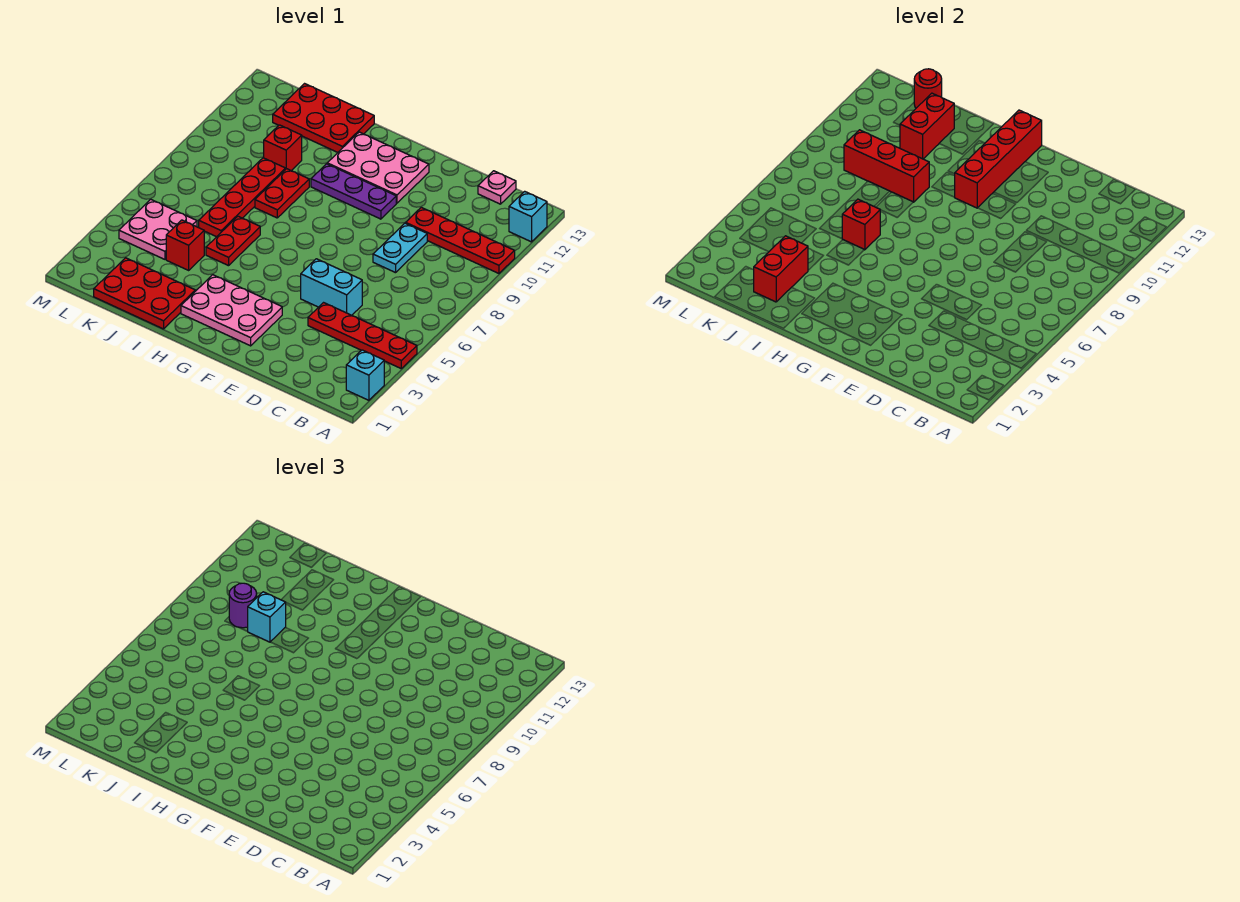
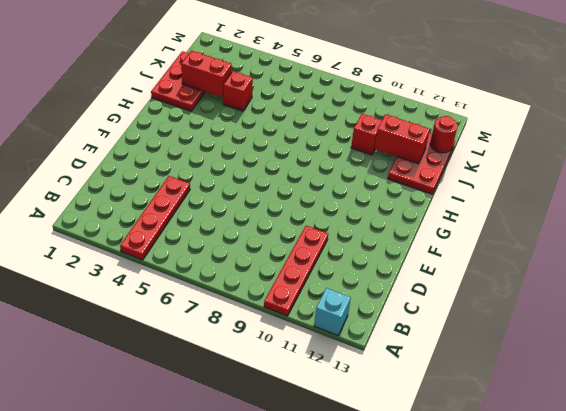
none -> cyan brick A2 level 1
none -> pink plate C13 level 1
none -> cyan brick D5:E5 level 1

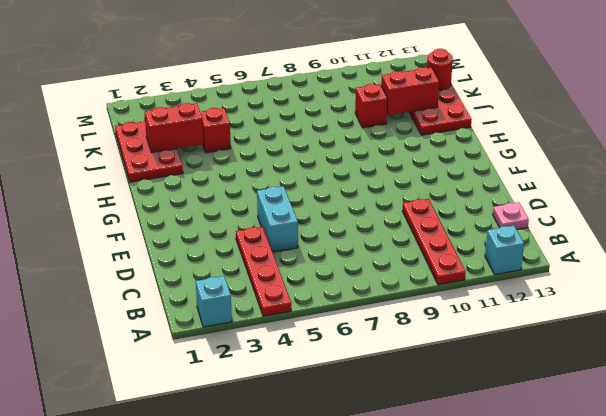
none -> cyan plate D8:D9 level 1
none -> pink plate F2:H3 level 1
none -> purple plate F10:H10 level 1

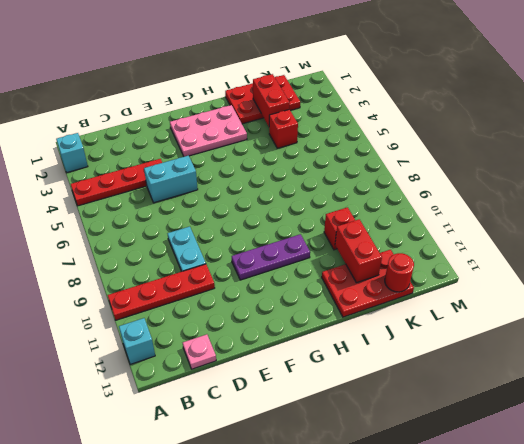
none -> pink plate F11:H12 level 1
none -> red plate I5:I6 level 1
none -> red plate I8:I9 level 1

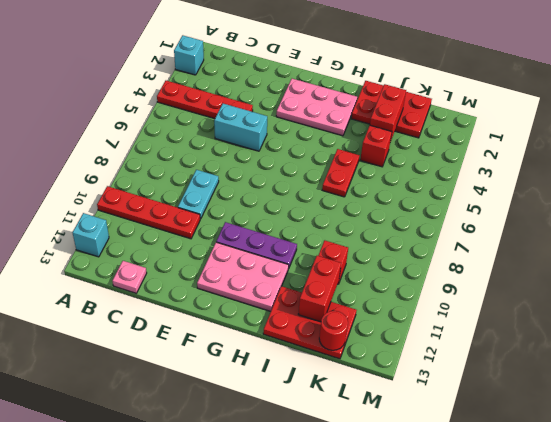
none -> red plate I8:I9 level 1
none -> red plate J6:J9 level 1
none -> pink plate K4:L5 level 1

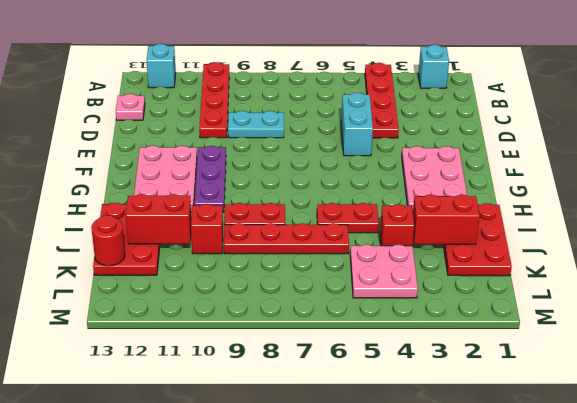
none -> red brick G10:G13 level 2
none -> red brick I6 level 2
none -> red brick I9:K9 level 2

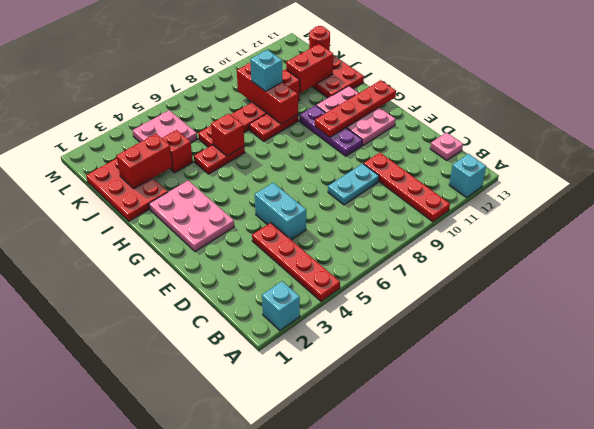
red plate G10:G13 level 2 -> red brick G10:G13 level 2
none -> purple round brick K9 level 3

